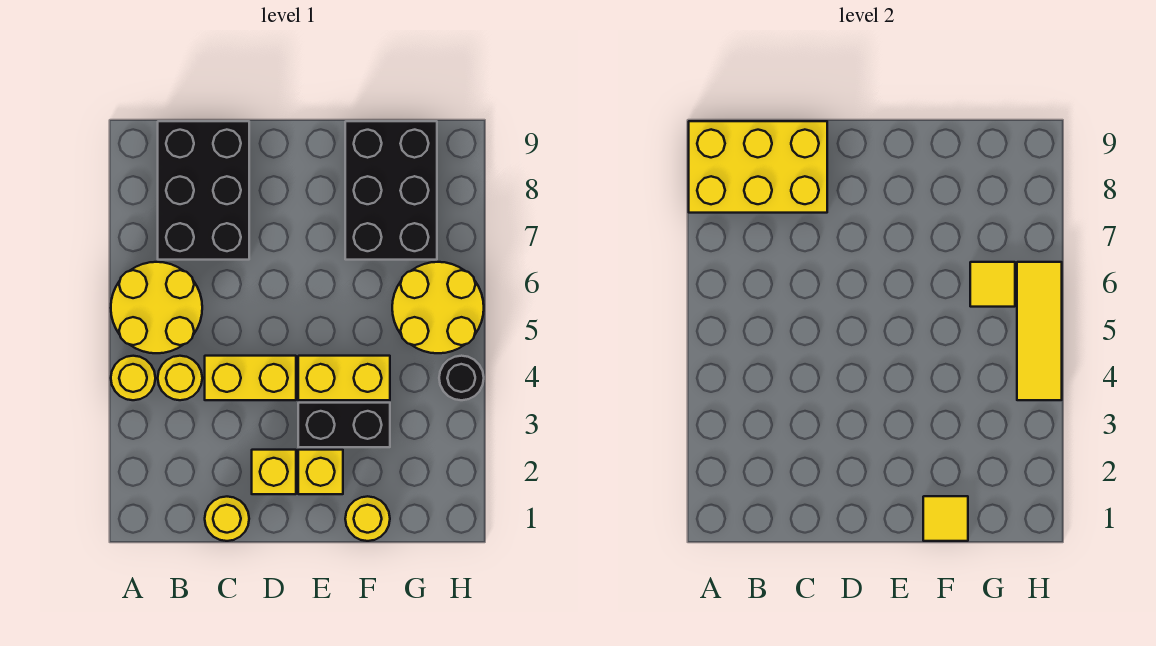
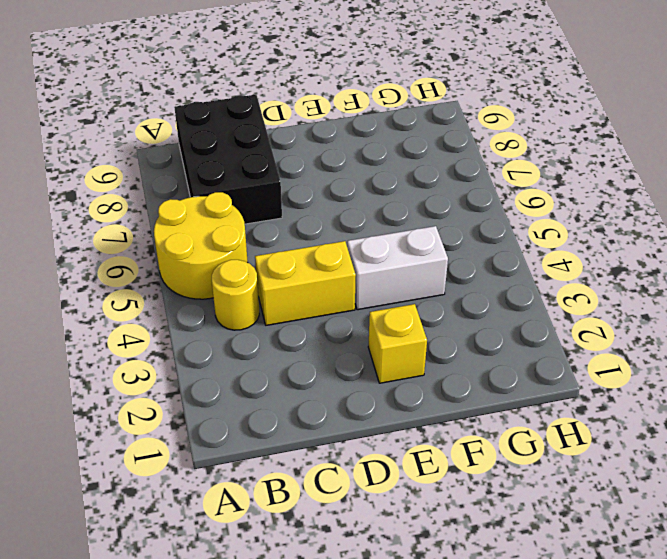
white brick E4:F4 level 1 -> yellow brick E4:F4 level 1
none -> yellow round brick A4 level 1
none -> yellow round brick C1 level 1
none -> yellow brick D2 level 1

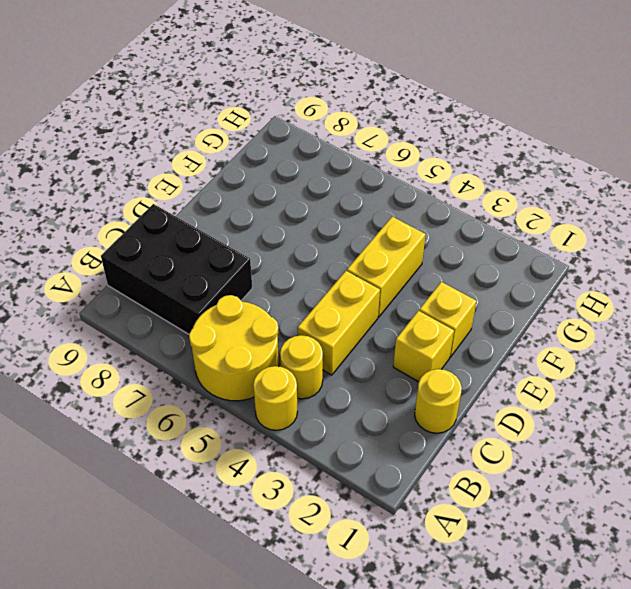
none -> black brick E3:F3 level 1
none -> yellow round brick F1 level 1
none -> black brick F7:G9 level 1

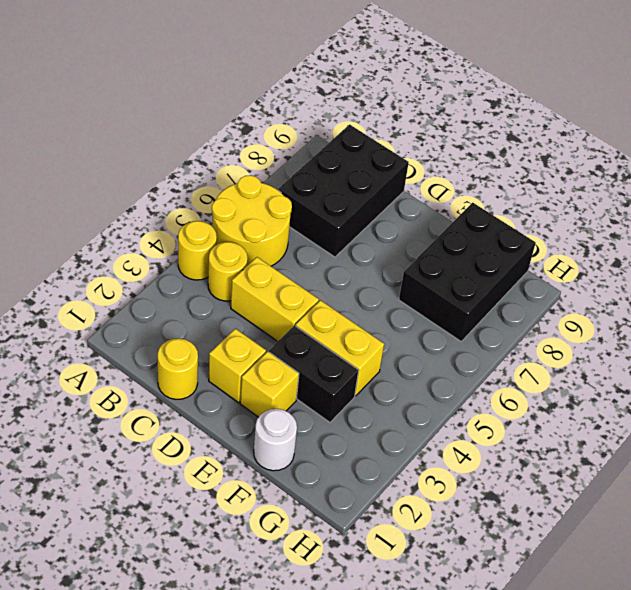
white round brick F1 level 1 -> yellow round brick F1 level 1
none -> yellow round brick G5:H6 level 1
none -> black round brick H4 level 1
none -> yellow brick A8:C9 level 2

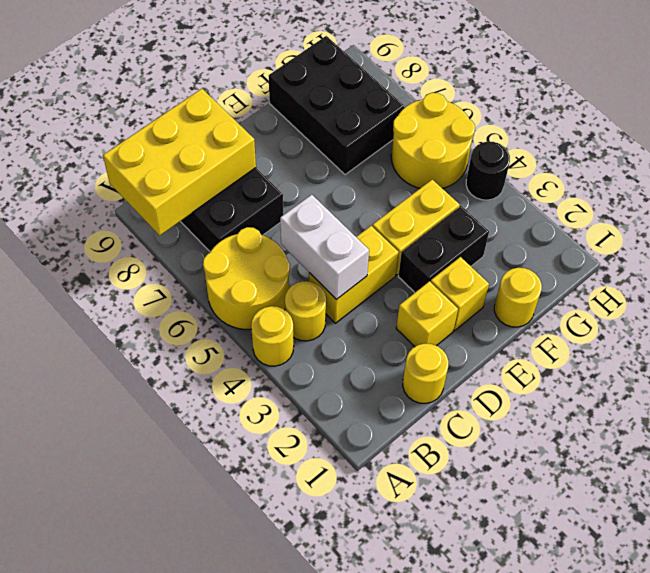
white brick C4:C5 level 2 -> none
none -> yellow tile F1 level 2
none -> yellow tile G6 level 2
none -> yellow tile H4:H6 level 2

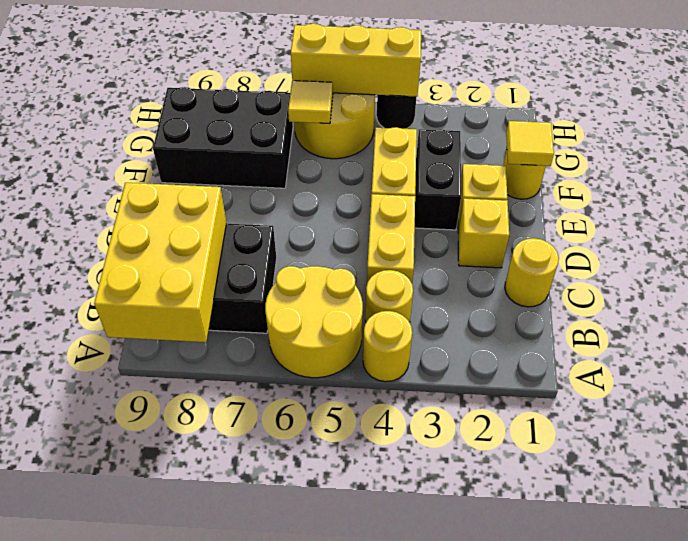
yellow brick H4:H6 level 2 -> yellow tile H4:H6 level 2

